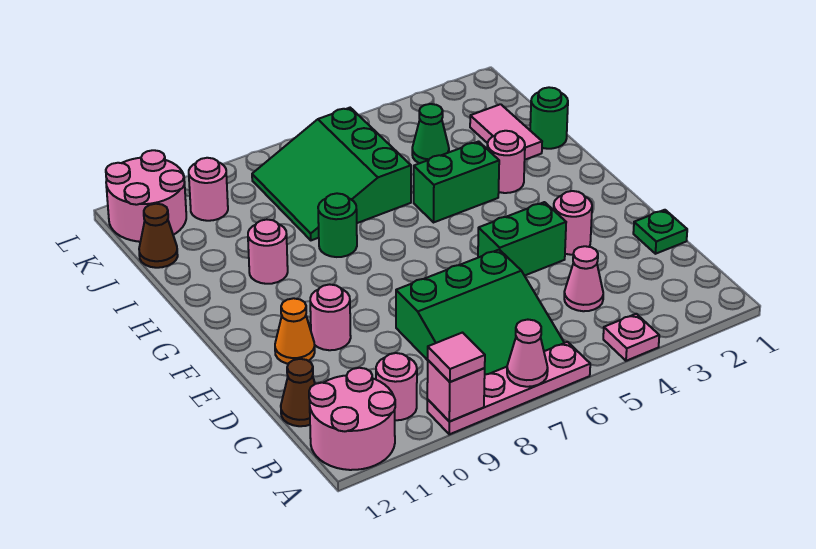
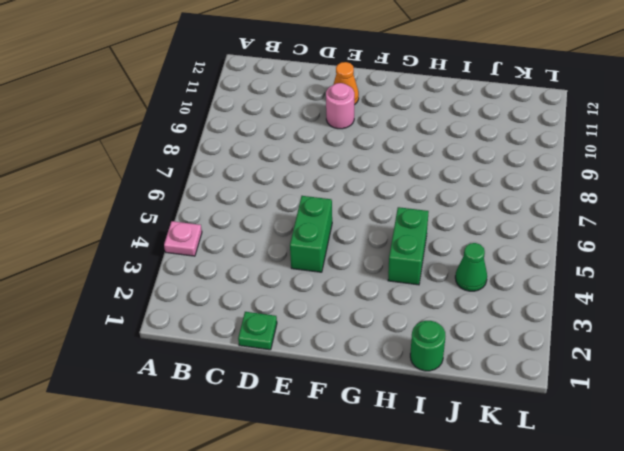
none -> pink plate A6:A9 level 1
none -> pink round brick A11:B12 level 1
none -> green slope B6:D8 level 1 top D

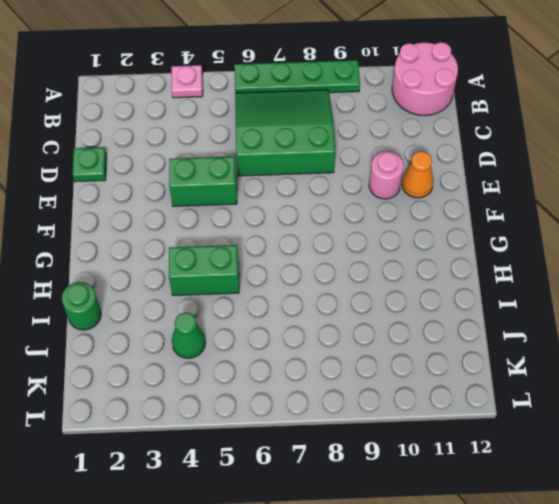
green plate A6:A9 level 1 -> pink plate A6:A9 level 1
none -> pink round brick B10 level 1
none -> pink cone C4 level 1
none -> brown cone C12 level 1

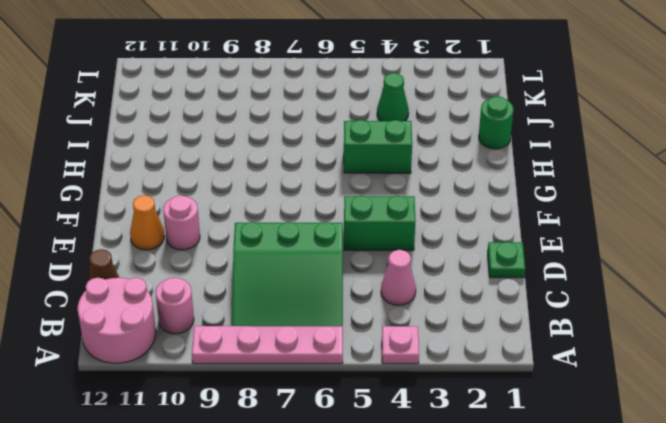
none -> pink round brick E3 level 1
none -> pink round brick H3 level 1
none -> green round brick H8 level 1

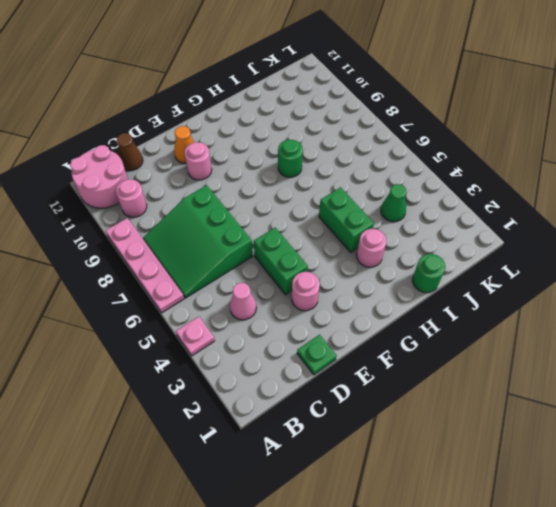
none -> pink round brick H10 level 1
none -> pink tile I2:J2 level 1
none -> green slope I6:K8 level 1 top 6

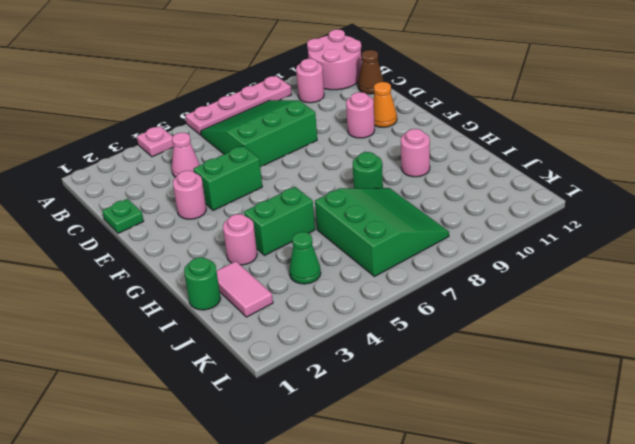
none -> brown cone J12 level 1
none -> pink round brick K10 level 1
none -> pink round brick K11:L12 level 1

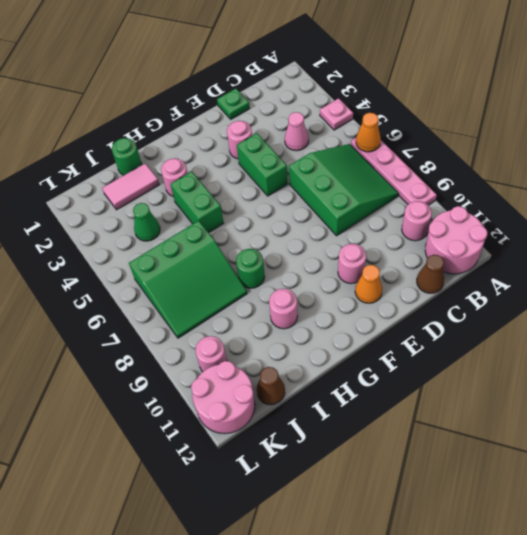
orange cone A6 level 2 -> none
none -> pink cone A7 level 2
none -> pink brick A9 level 2
none -> pink tile A9 level 3

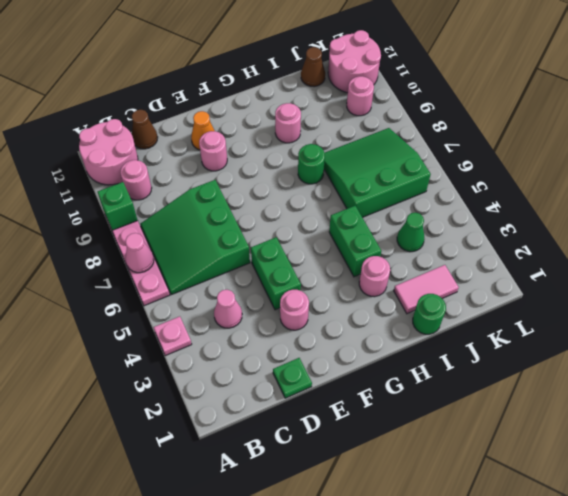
green brick A9 level 2 -> pink brick A9 level 2
none -> pink tile A9 level 3

